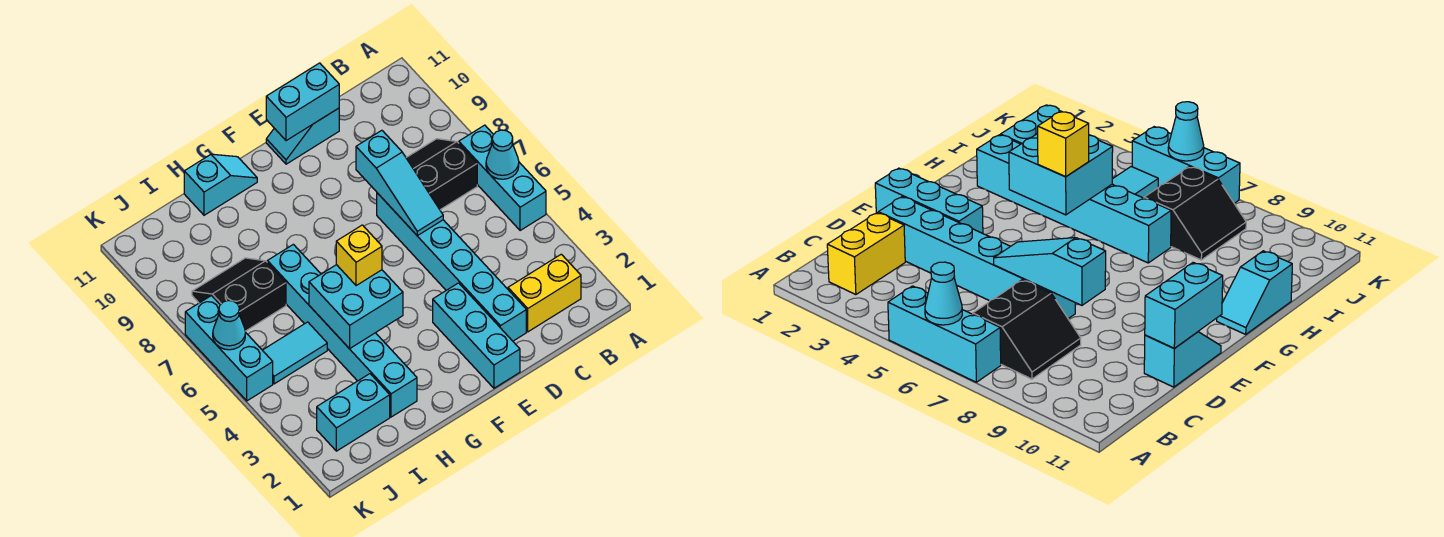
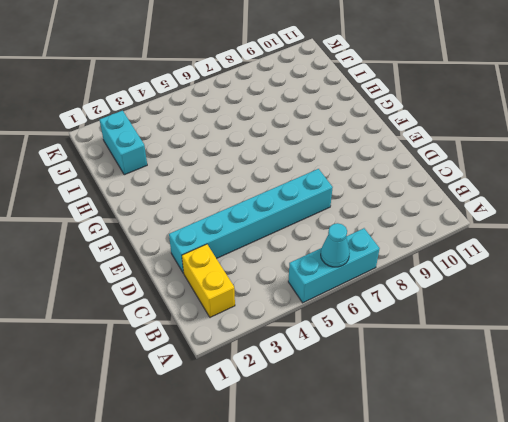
none -> black slope B7:C8 level 1 top 7
none -> cyan slope D11:E11 level 1 top D
none -> cyan brick E1:E3 level 1

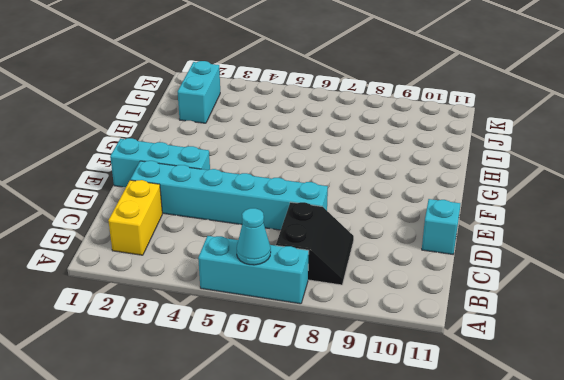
none -> cyan slope G11:H11 level 1 top H
none -> cyan brick H2:H7 level 1
none -> cyan tile I5:J5 level 1

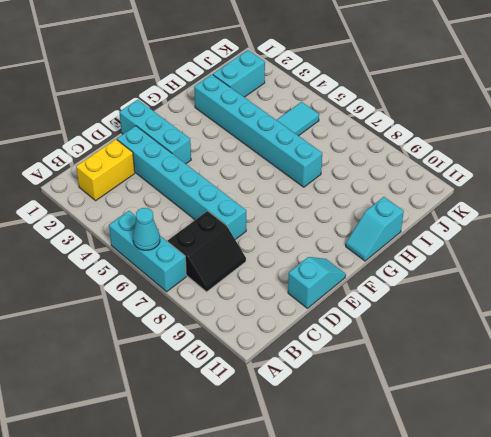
none -> black slope I7:J8 level 1 top 7
none -> cyan brick K5:K7 level 1
none -> cyan slope D6:D8 level 2 top 8

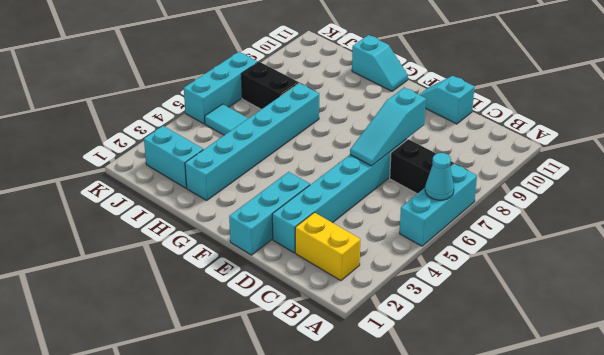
none -> cyan brick D11:E11 level 2
none -> cyan brick G4:H5 level 2
none -> cyan cone K6 level 2

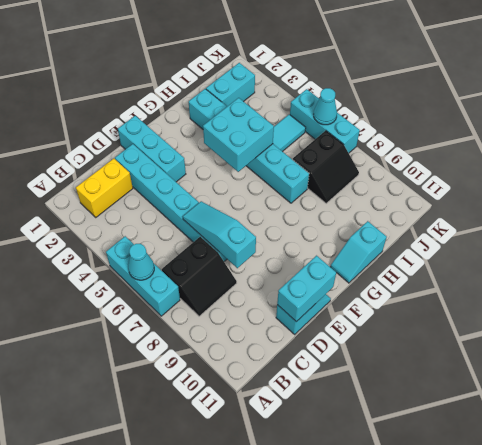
none -> yellow brick G5 level 3

